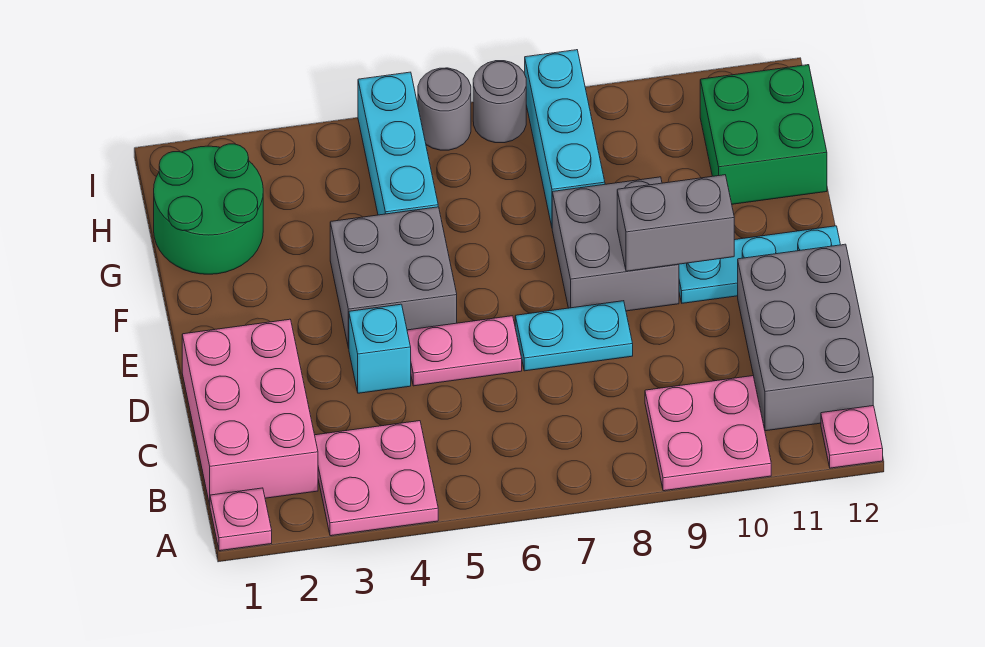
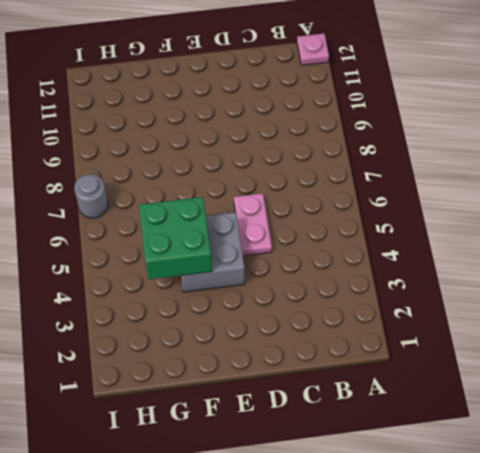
green brick F4:G5 level 2 -> green brick G11:H12 level 1
none -> pink plate A1 level 1
none -> pink plate A3:B4 level 1
none -> pink plate A9:B10 level 1

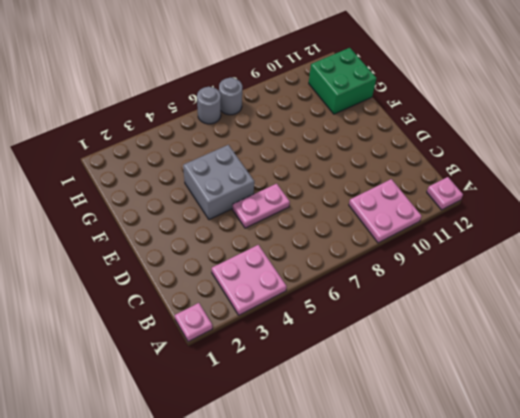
none -> pink brick B1:D2 level 1
none -> grey brick B11:D12 level 1
none -> cyan brick D4 level 1

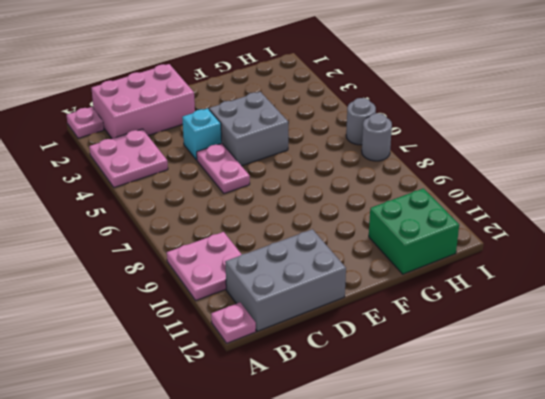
none -> cyan plate D7:D8 level 1
none -> grey brick E8:F9 level 1
none -> cyan plate E10:E12 level 1

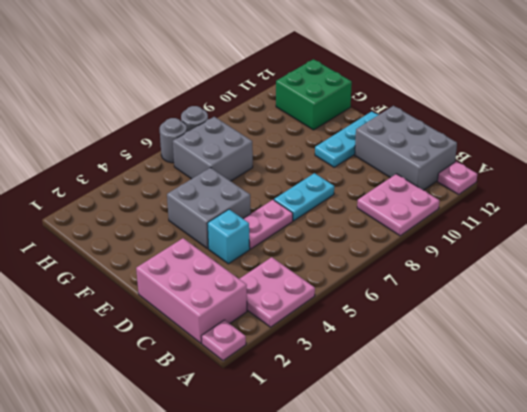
grey brick G6:H7 level 1 -> grey brick E8:F9 level 1
none -> green round brick G1:H2 level 1
none -> cyan brick G5:I5 level 1
none -> cyan brick G8:I8 level 1

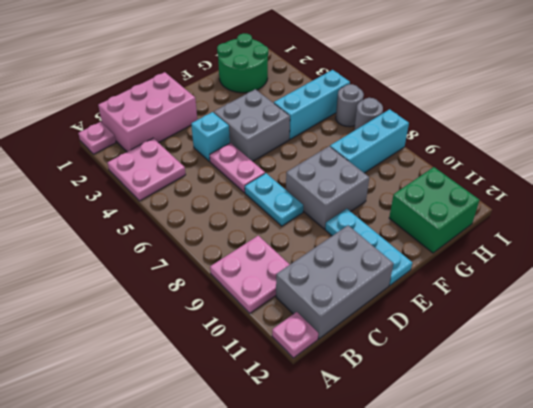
none -> grey brick E9:E10 level 2

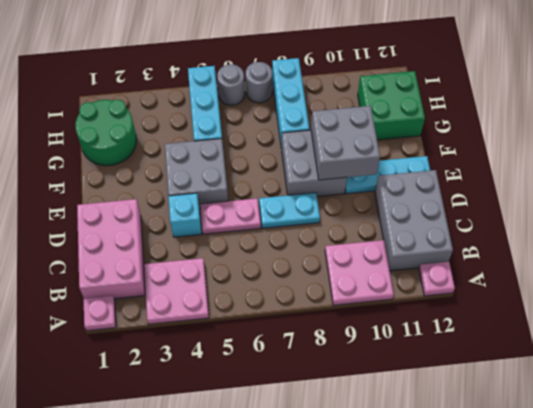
grey brick E9:F10 level 2 -> grey brick E9:E10 level 2

